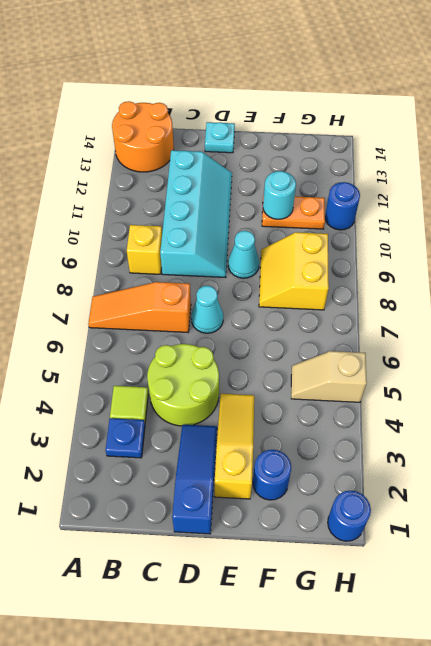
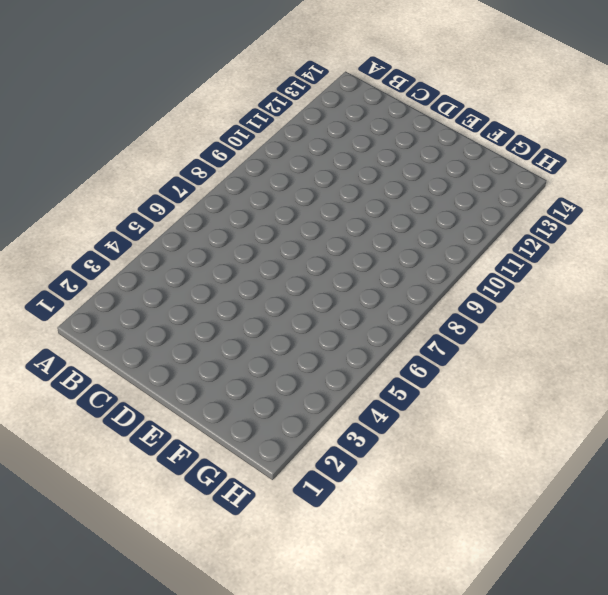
none -> orange slope A7:C7 level 1 top C
none -> orange round brick A13:B14 level 1
none -> blue plate B3 level 1

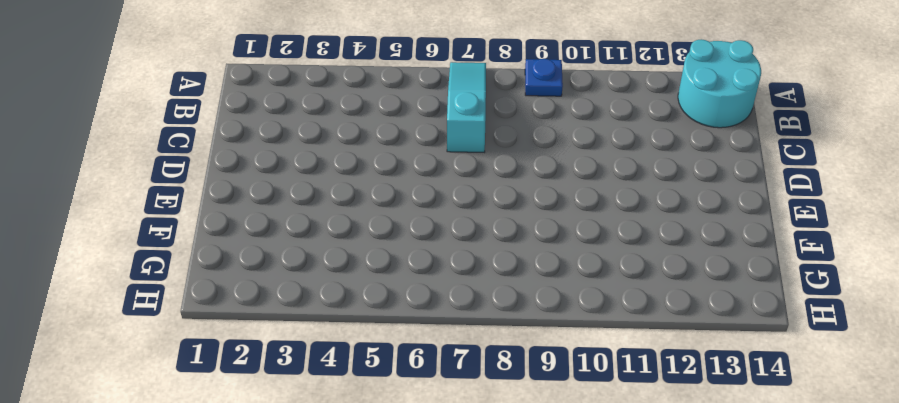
cyan slope A7:C7 level 1 top C -> orange slope A7:C7 level 1 top C
blue plate A9 level 1 -> blue plate B3 level 1
cyan round brick A13:B14 level 1 -> orange round brick A13:B14 level 1
none -> lime tile B4 level 1
none -> yellow brick B9 level 1
none -> lime round brick C4:D5 level 1

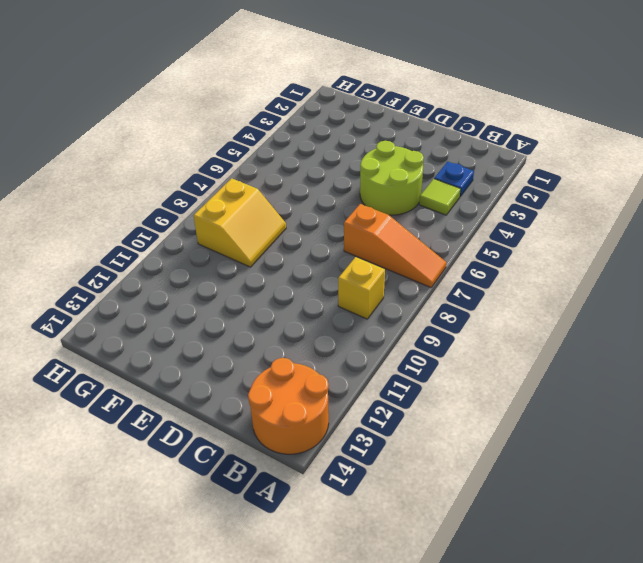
none -> cyan slope C9:D12 level 1 top C
none -> blue slope D1:D3 level 1 top 1
none -> cyan cone D7 level 1

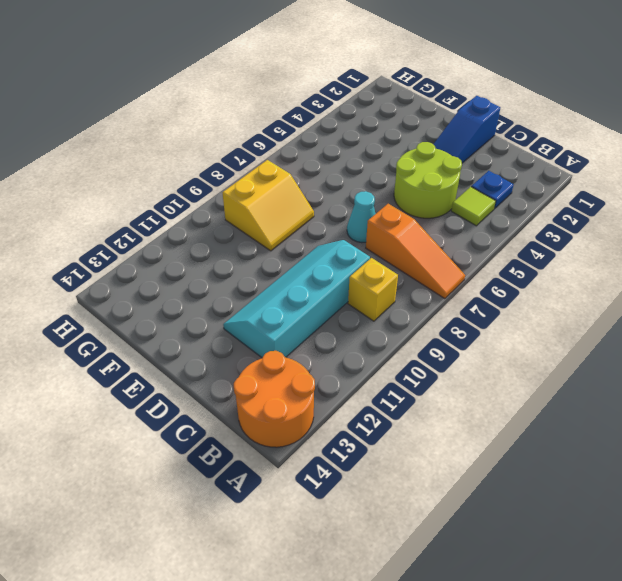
none -> cyan plate D14 level 1
none -> yellow slope E2:E4 level 1 top 2
none -> cyan cone E9 level 1

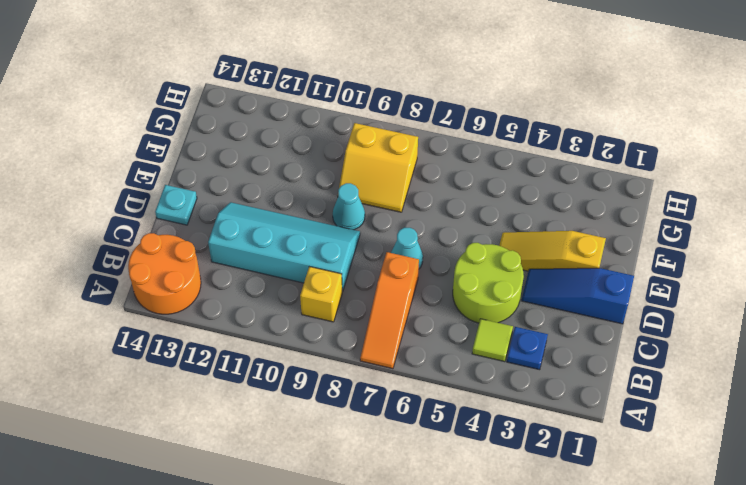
none -> blue round brick F2 level 1
none -> orange plate F11:G11 level 1
none -> tan slope G5:H5 level 1 top H

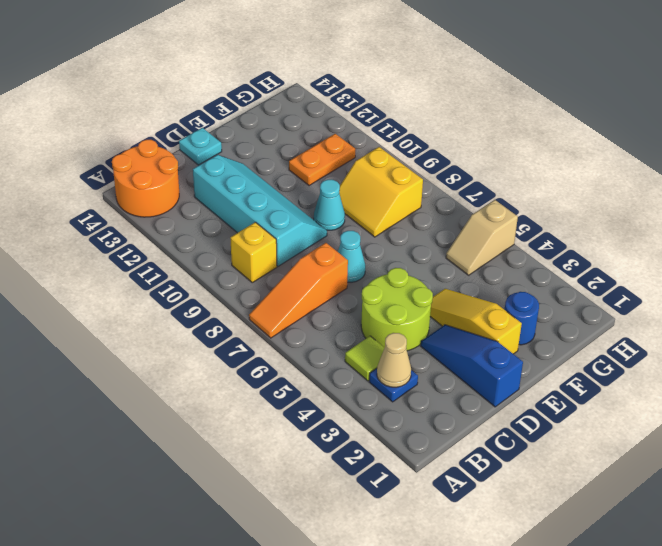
tan cone B3 level 2 -> none
none -> blue round brick H1 level 1
none -> blue round brick H11 level 1
none -> cyan round brick F11 level 2

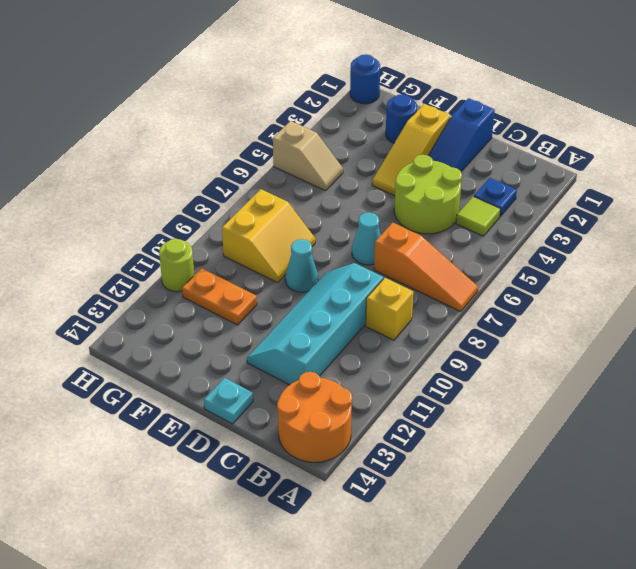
lime round brick H11 level 1 -> blue round brick H11 level 1
none -> cyan round brick F11 level 2

